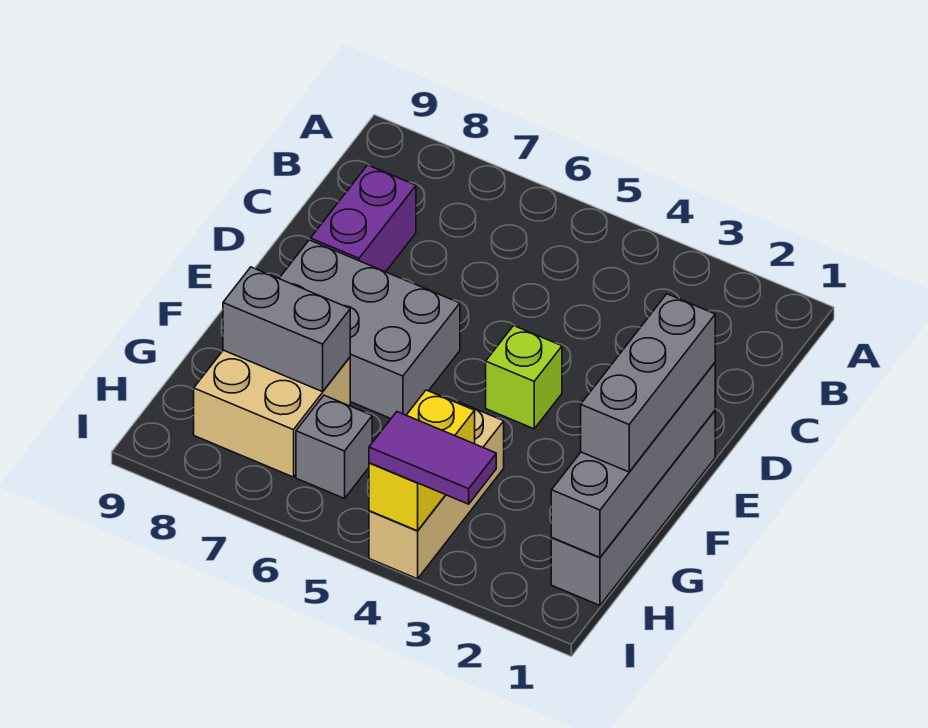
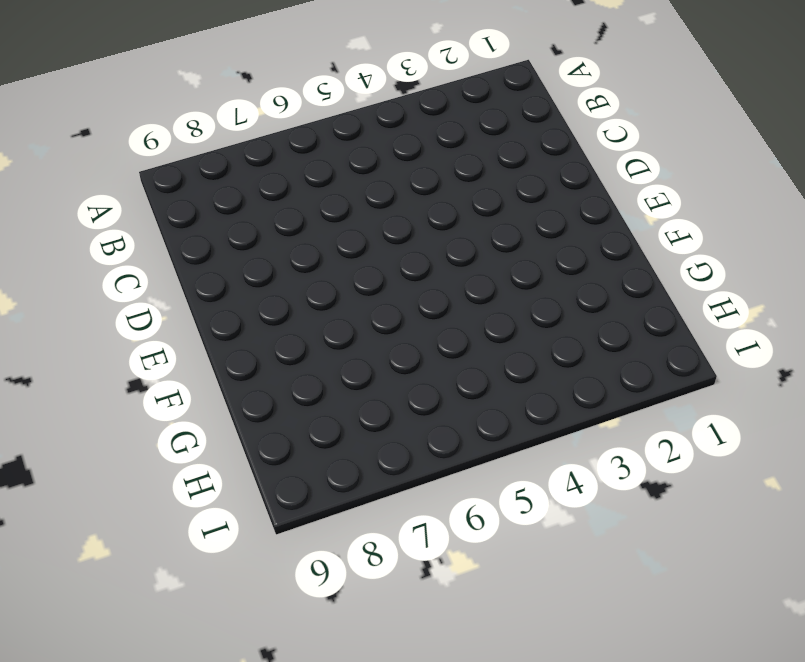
none -> purple brick C8:D8 level 1
none -> grey brick E1:H1 level 1
none -> lime brick E4 level 1

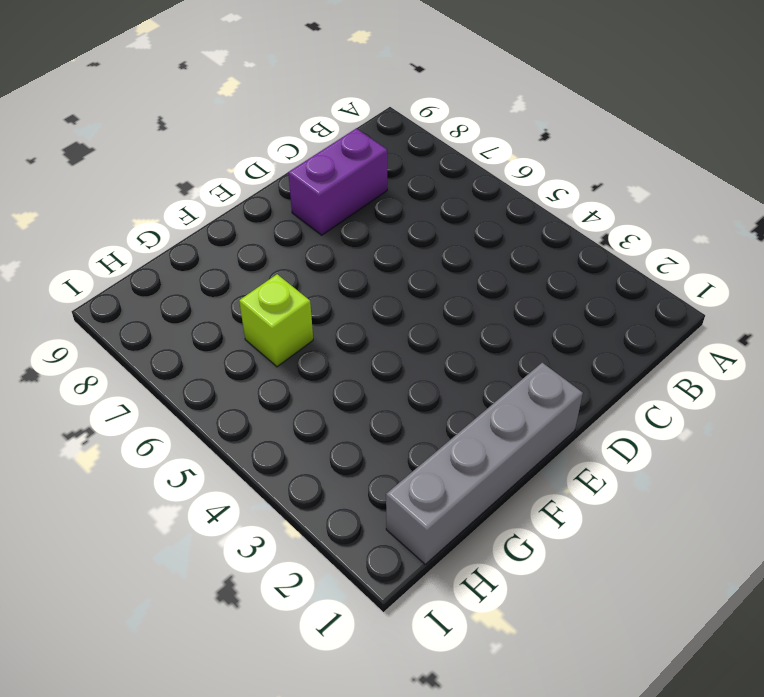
lime brick G6 level 1 -> lime brick E4 level 1
none -> grey brick E6:F8 level 1
none -> tan brick G4:I4 level 1
none -> tan brick G7:H8 level 1

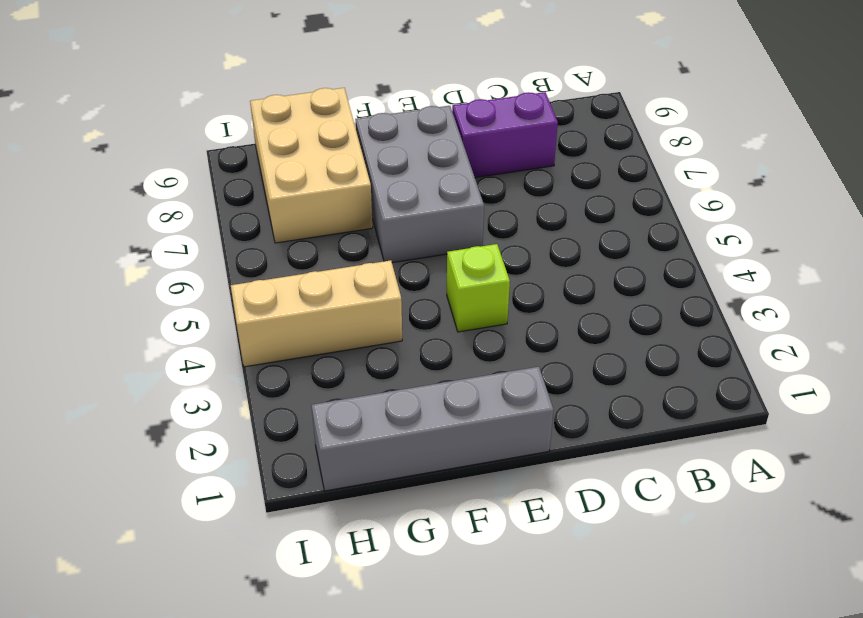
tan brick G7:H9 level 1 -> tan brick G7:H8 level 1
none -> grey brick H6 level 1
none -> grey brick E1:H1 level 2
none -> grey brick G7:G8 level 2

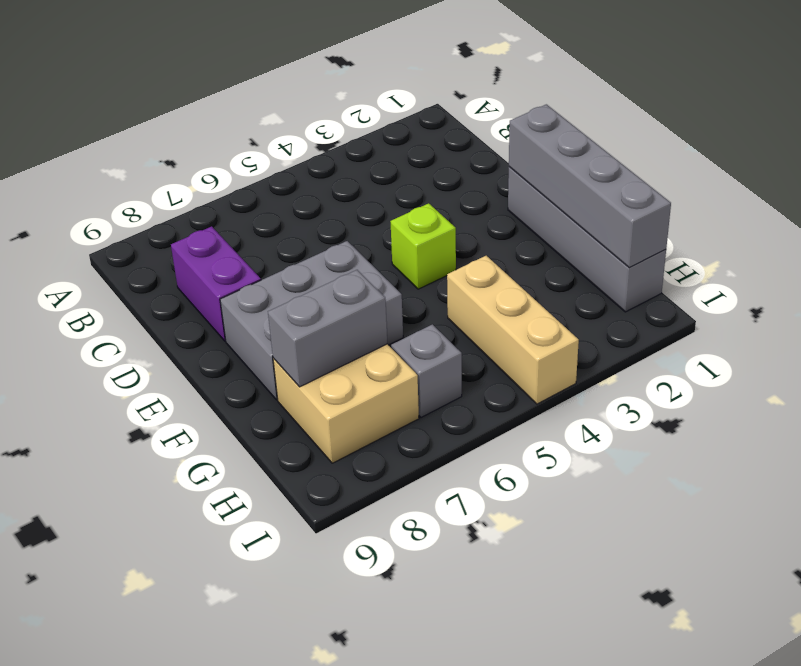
none -> yellow brick H4:I4 level 2
none -> grey brick E1:G1 level 3
none -> purple tile I3:I4 level 3

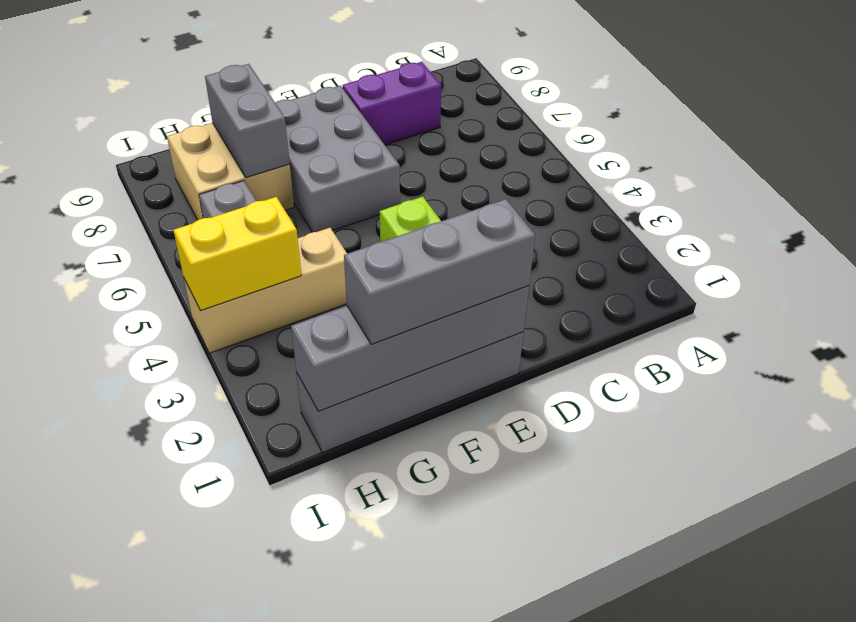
none -> purple tile I3:I4 level 3

